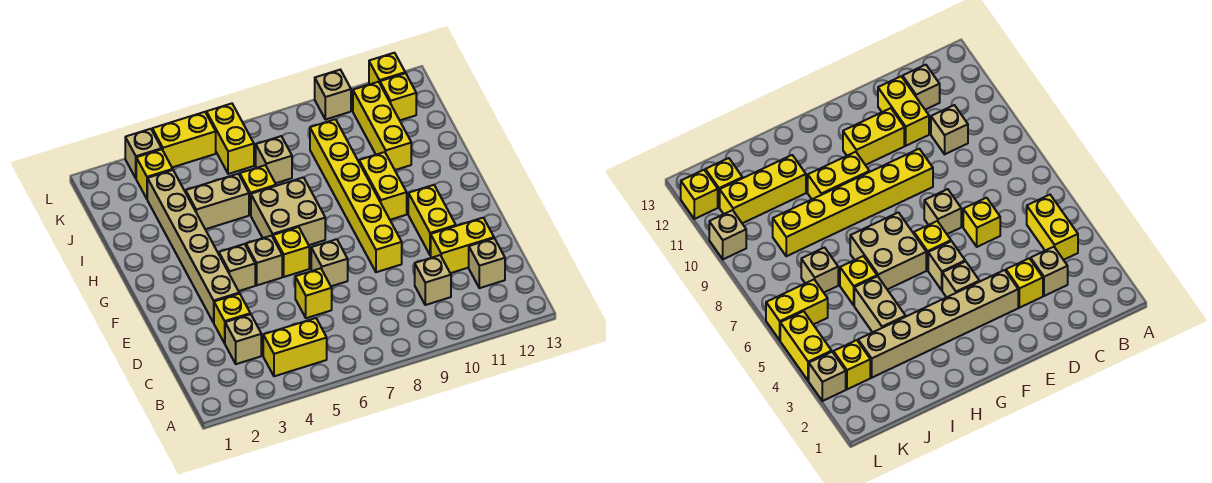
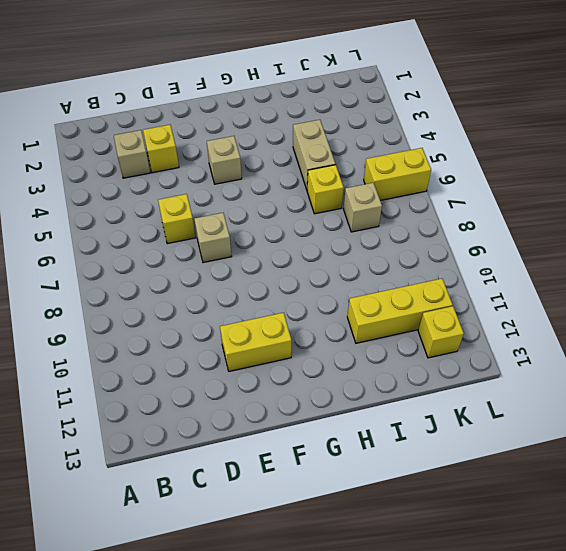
none -> yellow brick B4:B5 level 1
none -> tan brick C10 level 1
none -> tan brick C12 level 1

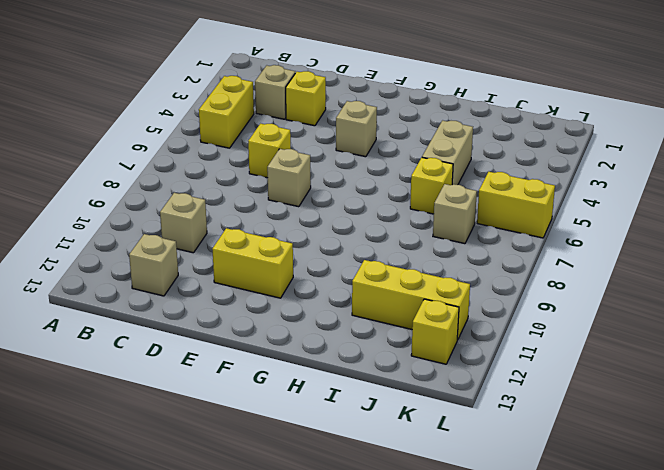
none -> yellow brick D11:D12 level 1
none -> tan brick E3:J3 level 1
none -> yellow brick E9:J9 level 1

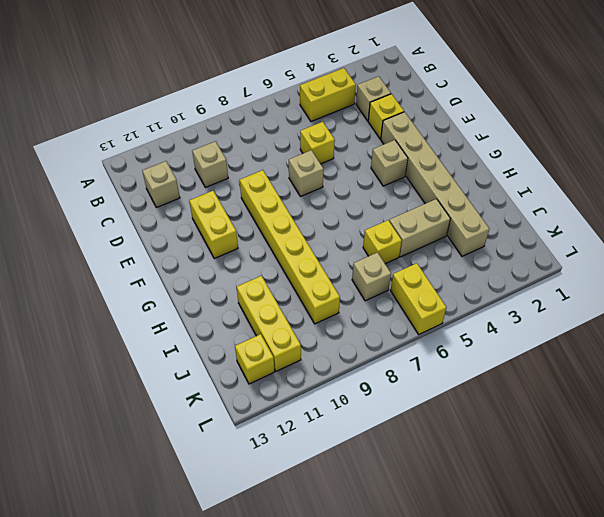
none -> yellow brick D11:D12 level 1
none -> tan brick F5 level 1
none -> yellow brick F6 level 1

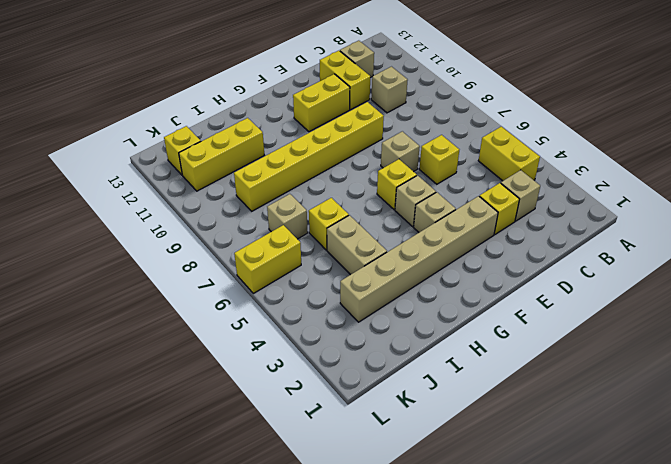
none -> tan brick G6:H7 level 1
none -> yellow brick G10:H10 level 1
none -> yellow brick K3 level 1

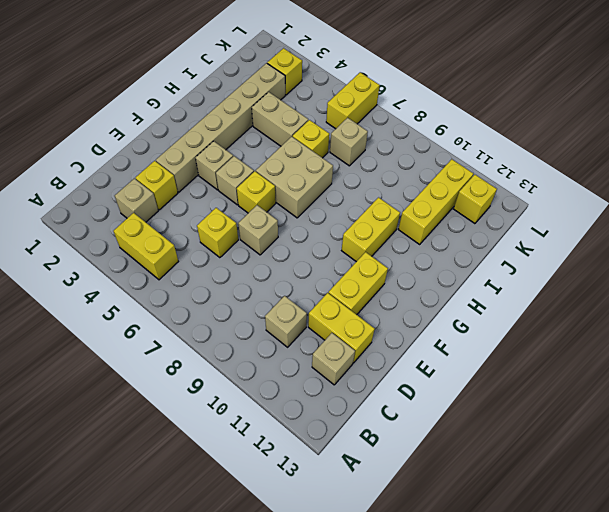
none -> yellow brick E9:J9 level 1
none -> tan brick L3 level 1
none -> yellow brick L4:L5 level 1

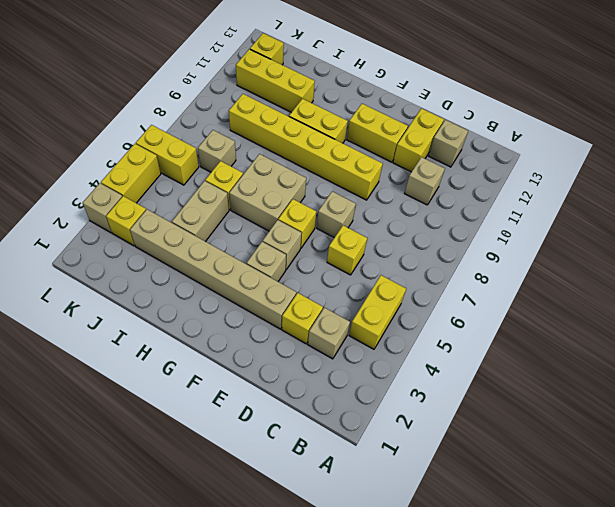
none -> tan brick L10 level 1
none -> yellow brick L12 level 1

